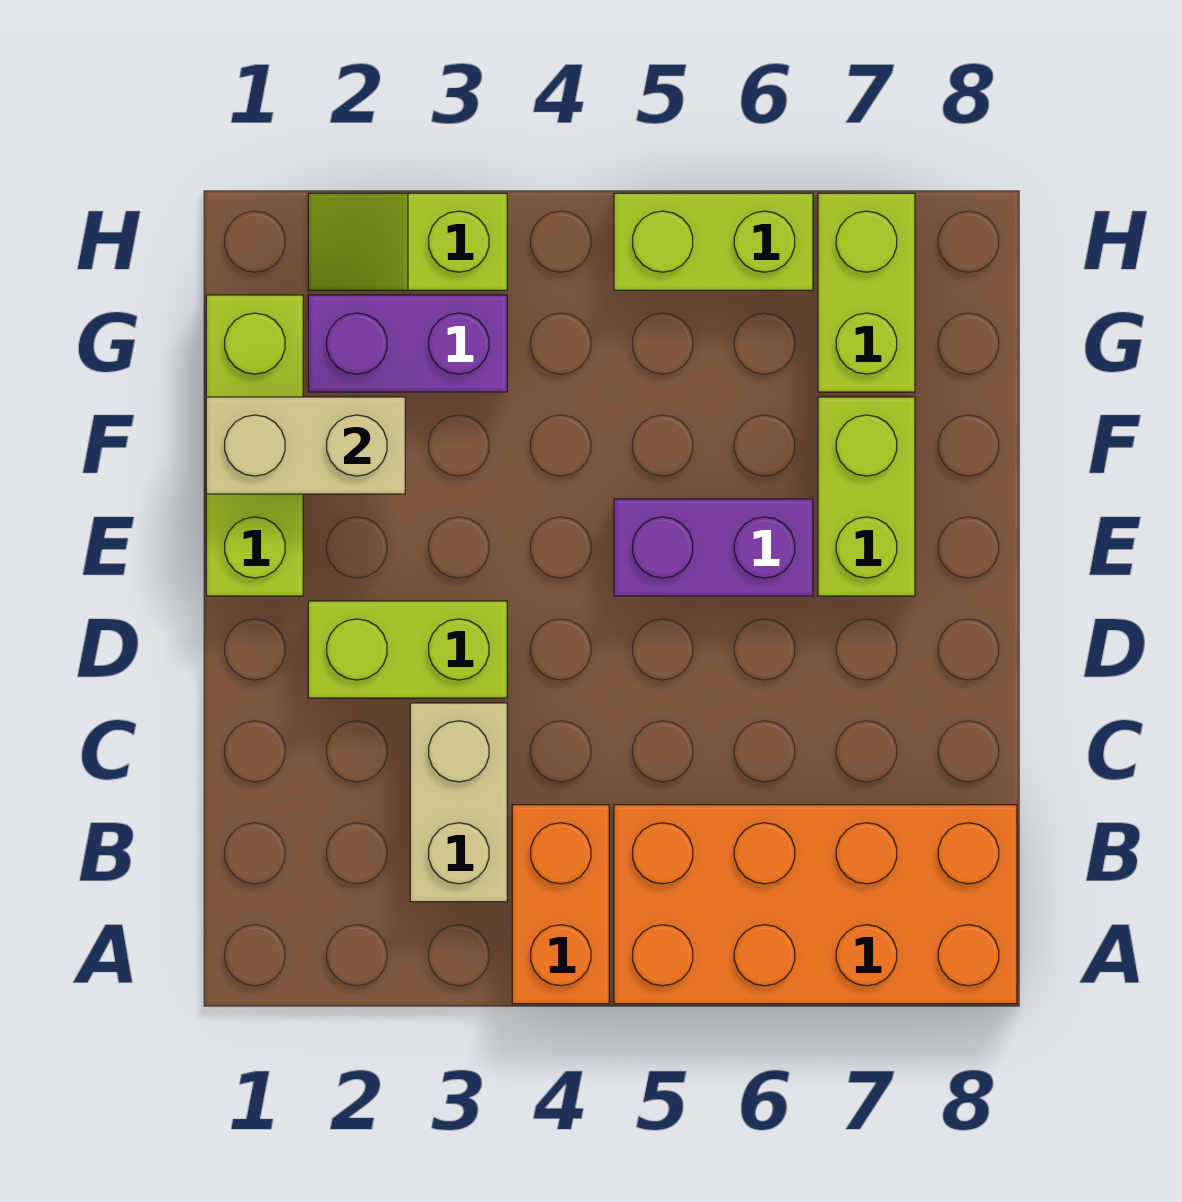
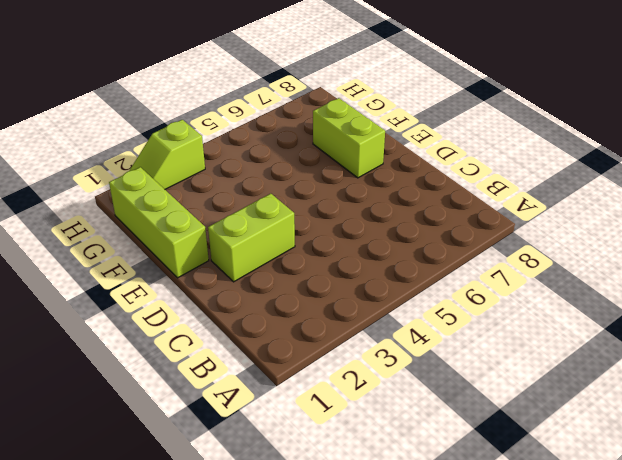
none -> orange brick A4:B4 level 1
none -> orange brick A5:B8 level 1
none -> tan brick B3:C3 level 1

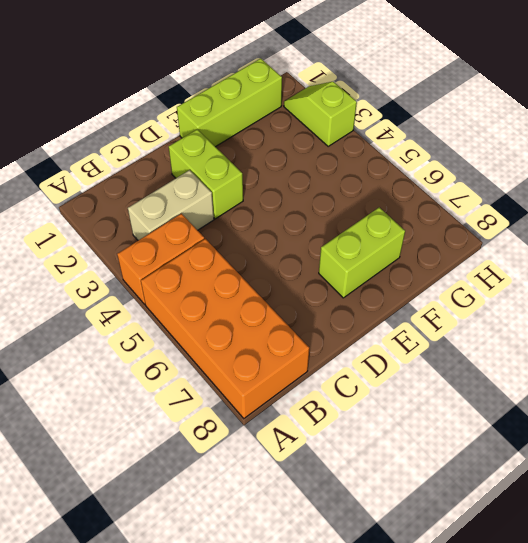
none -> purple brick E5:E6 level 1
none -> purple brick G2:G3 level 1
none -> lime brick G7:H7 level 1

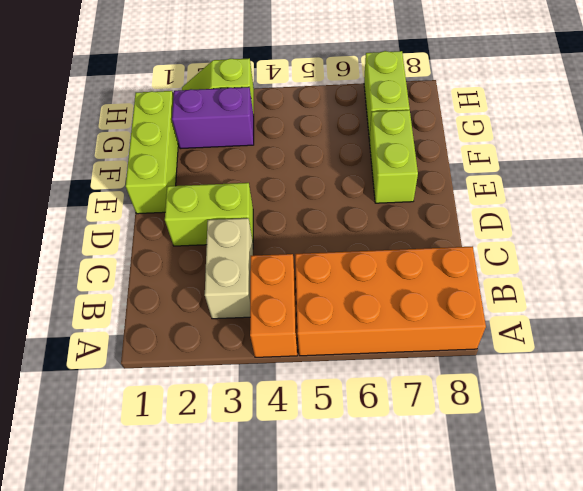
none -> purple brick E5:E6 level 1
none -> lime brick H5:H6 level 1
none -> tan brick F1:F2 level 2

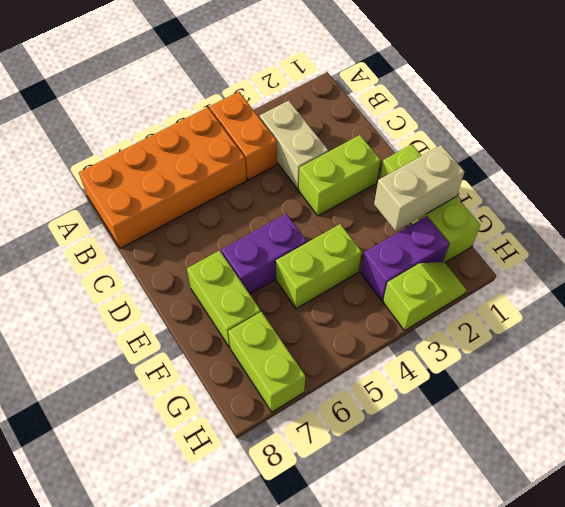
lime brick F4:F5 level 1 -> lime brick H5:H6 level 1

